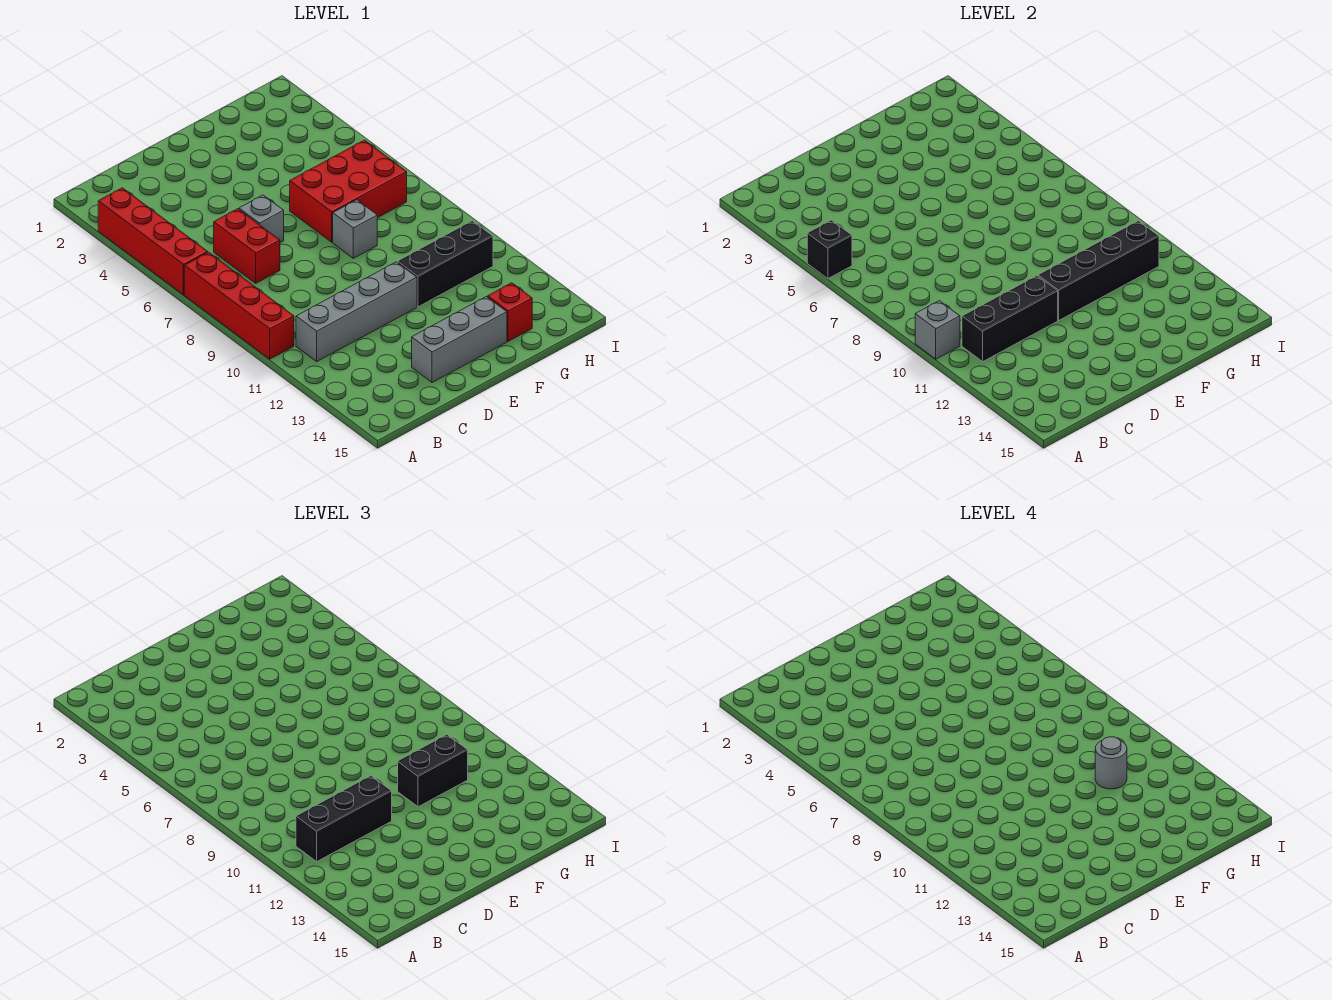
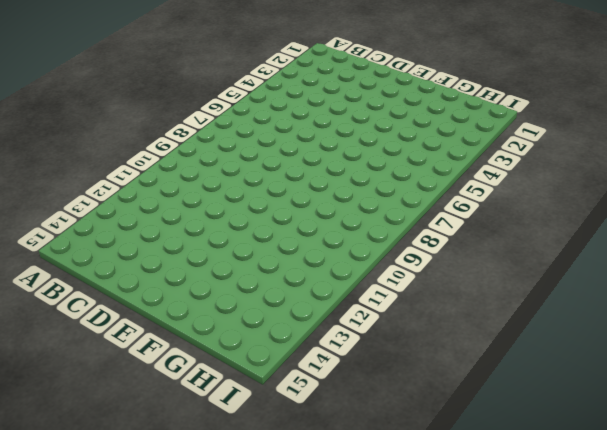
none -> red brick A3:A6 level 1
none -> red brick A7:A10 level 1
none -> grey brick B11:E11 level 1

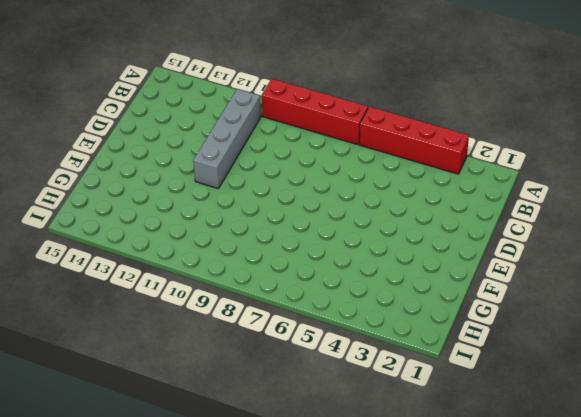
none -> red brick C6:C7 level 1
none -> grey brick D6 level 1
none -> grey brick D14:F14 level 1

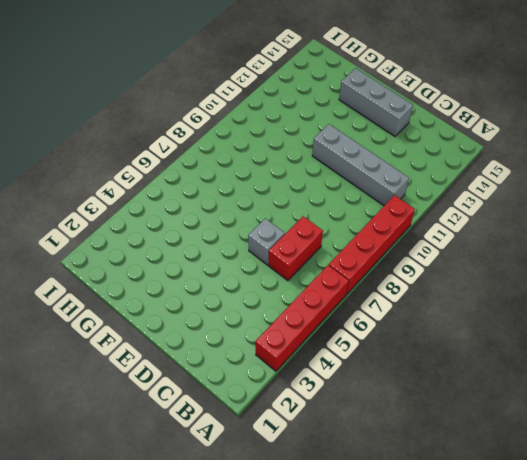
none -> red brick F6:H7 level 1
none -> grey brick F8 level 1
none -> black brick F11:H11 level 1

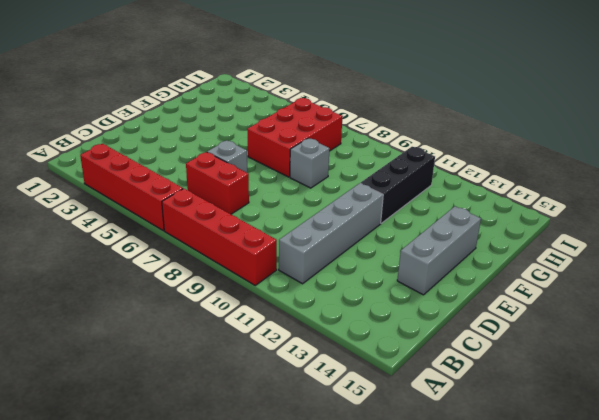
none -> red brick G14 level 1
none -> black brick A5 level 2
none -> grey brick A10 level 2

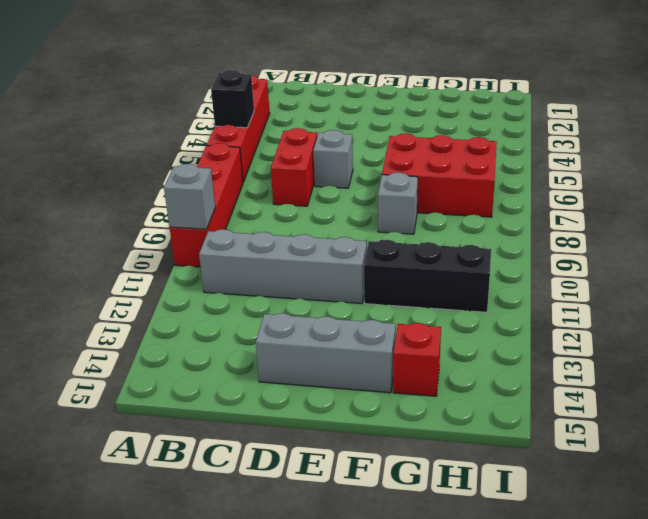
none -> black brick B11:D11 level 2
none -> black brick E11:H11 level 2
none -> black brick B11:D11 level 3

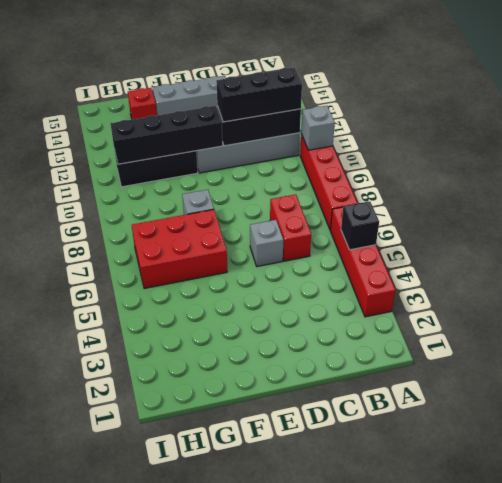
none -> black brick F11:G11 level 3
none -> grey round brick G11 level 4

